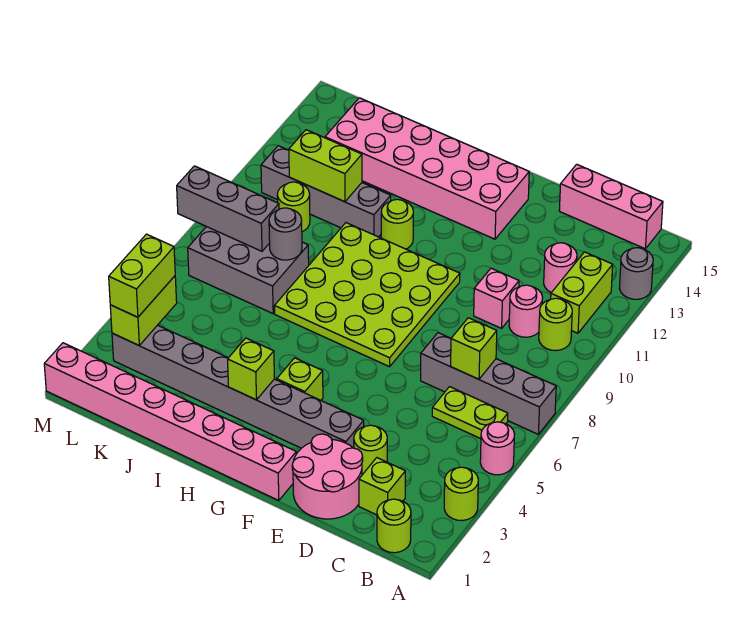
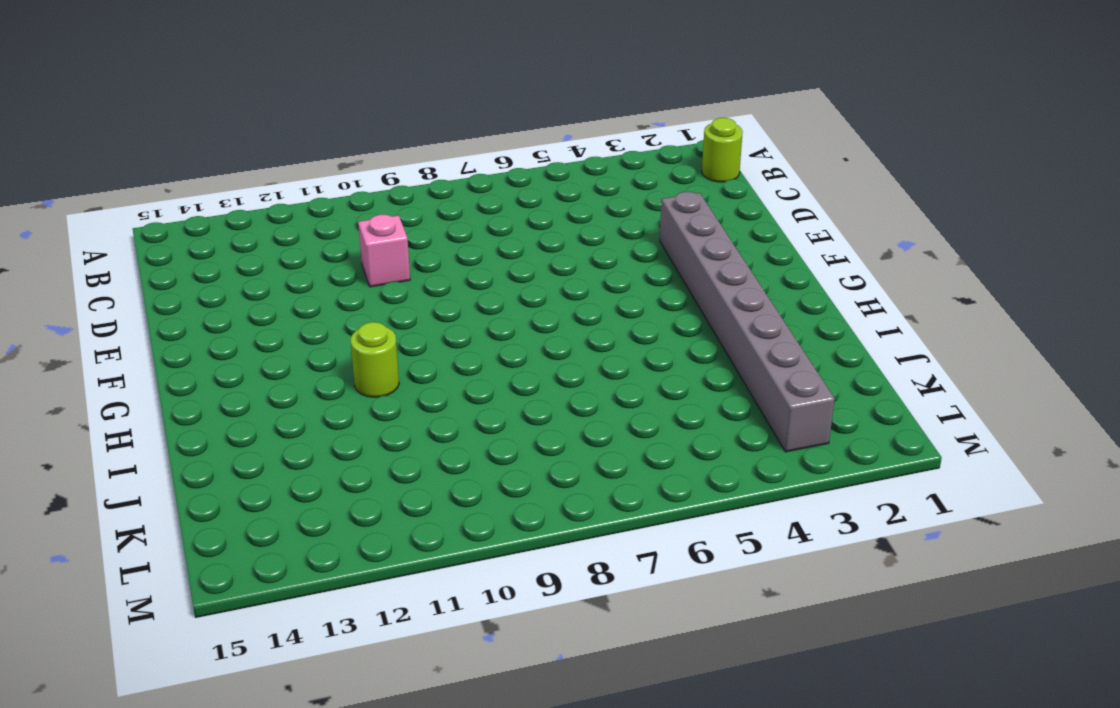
none -> lime round brick A3 level 1
none -> pink round brick A5 level 1
none -> grey brick A7:D7 level 1
none -> grey round brick A13 level 1

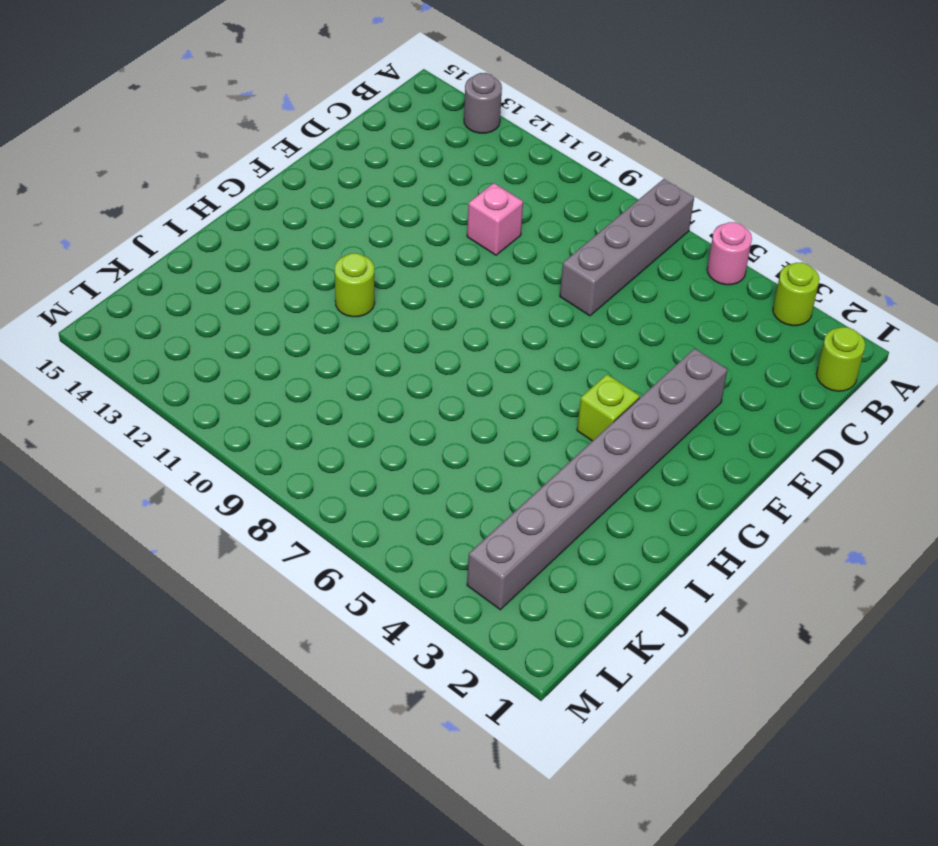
none -> lime plate B6:C6 level 1
none -> lime round brick B10 level 1
none -> lime brick B11:B12 level 1
none -> pink brick B15:D15 level 1

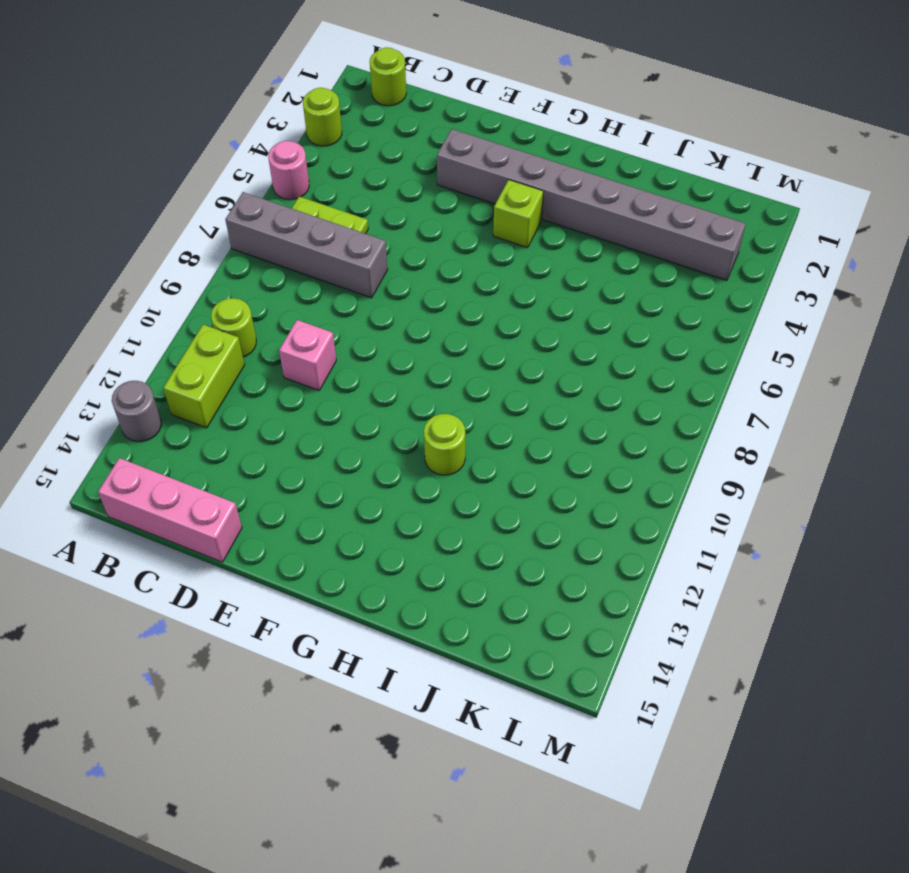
none -> lime brick C2 level 1
none -> pink round brick C10 level 1
none -> pink round brick C12 level 1
none -> pink round brick D1:E2 level 1

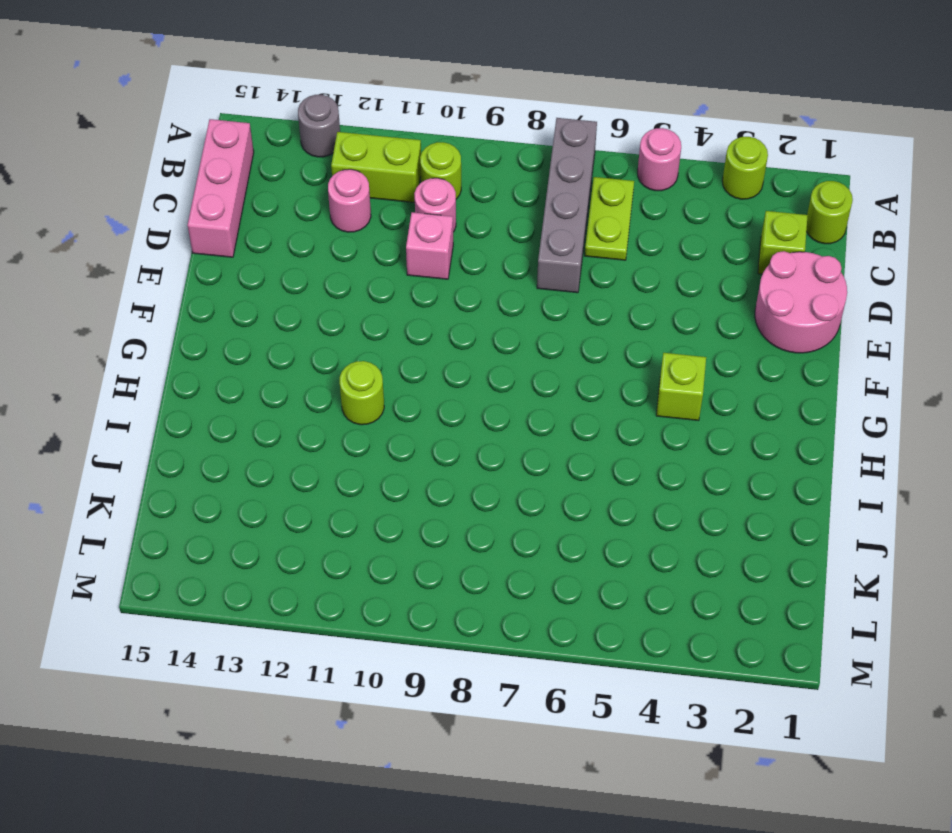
none -> lime round brick D3 level 1
none -> grey brick E3:L3 level 1
none -> pink brick F1:M1 level 1
none -> lime plate F7:I10 level 1

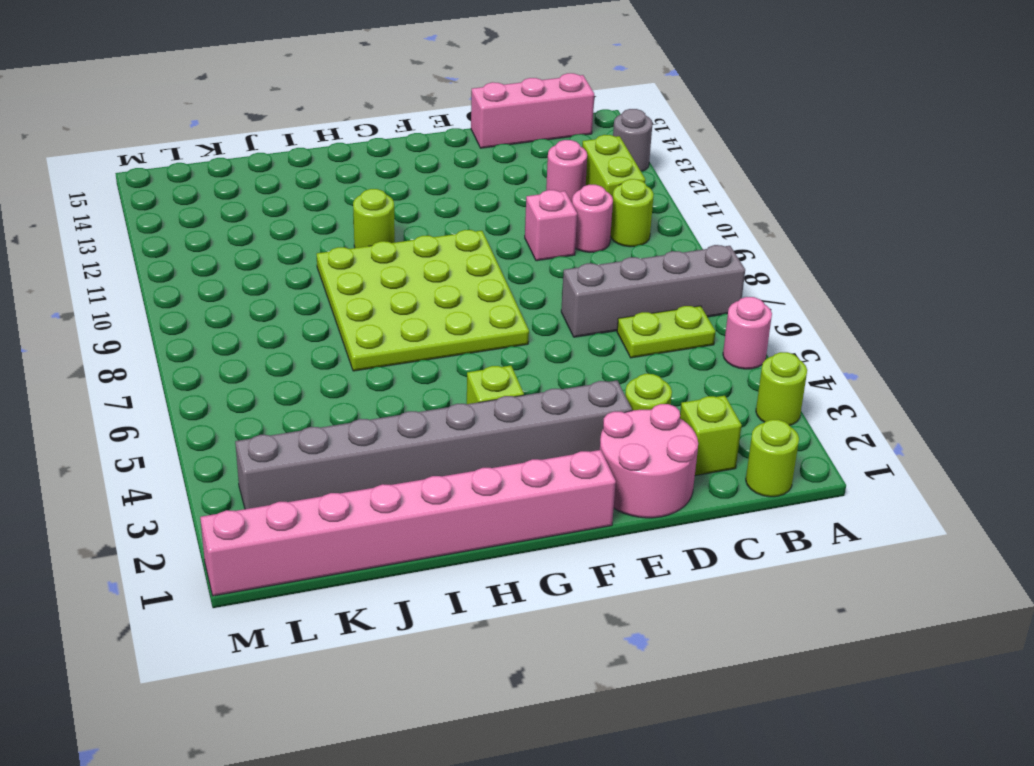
none -> pink brick F13:K14 level 1
none -> grey brick I11:L11 level 1
none -> grey brick J7:L8 level 1
none -> lime round brick K10 level 1

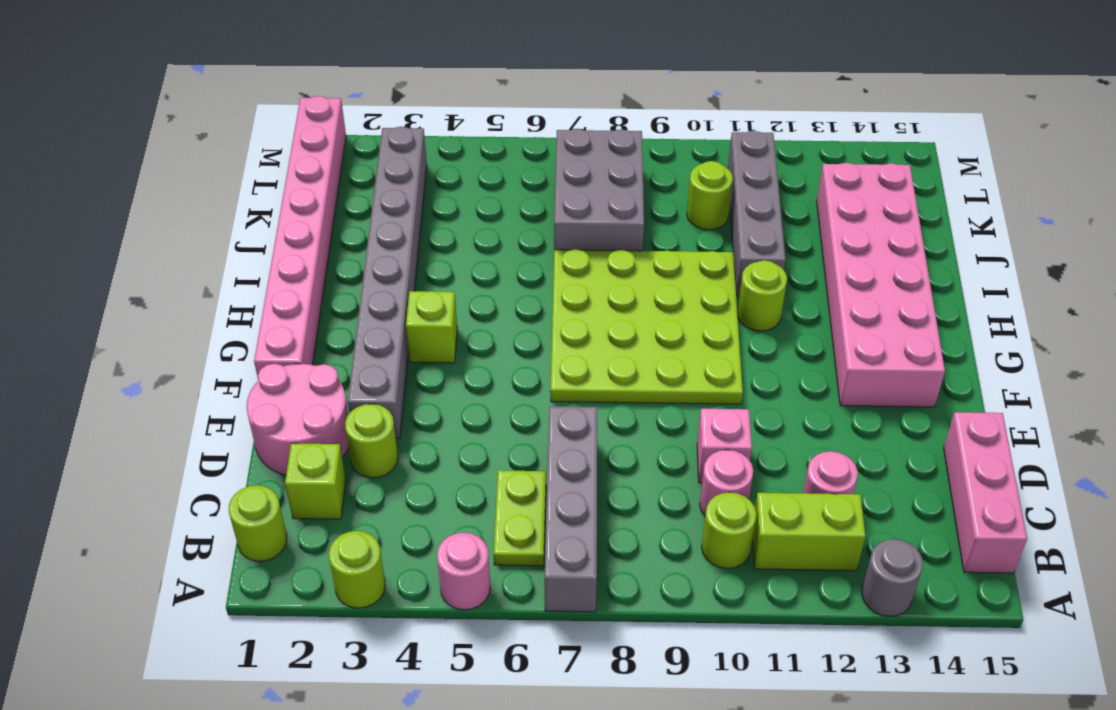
none -> lime brick C7 level 2
none -> lime brick H3 level 2
none -> grey round brick J8 level 2
none -> lime brick J11:K11 level 2

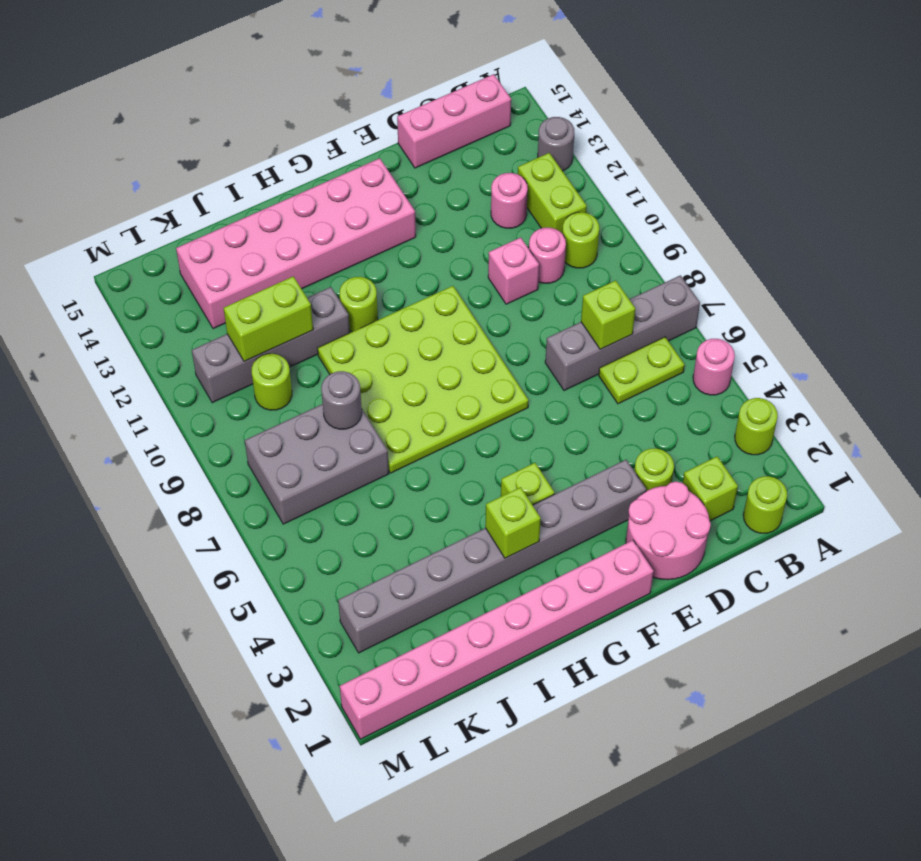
none -> grey brick K8:M8 level 2
none -> lime brick L3:L4 level 2
none -> lime brick L3:L4 level 3

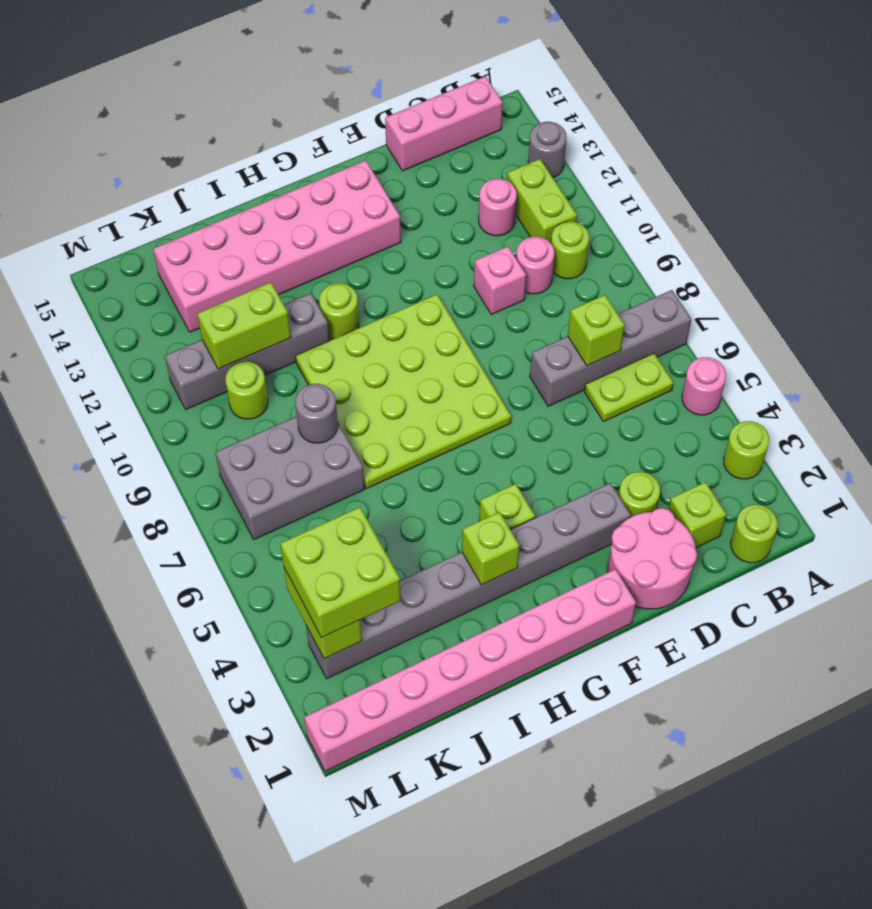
lime brick K3:L4 level 3 -> lime brick L3:L4 level 3
none -> grey brick K8:M8 level 2

